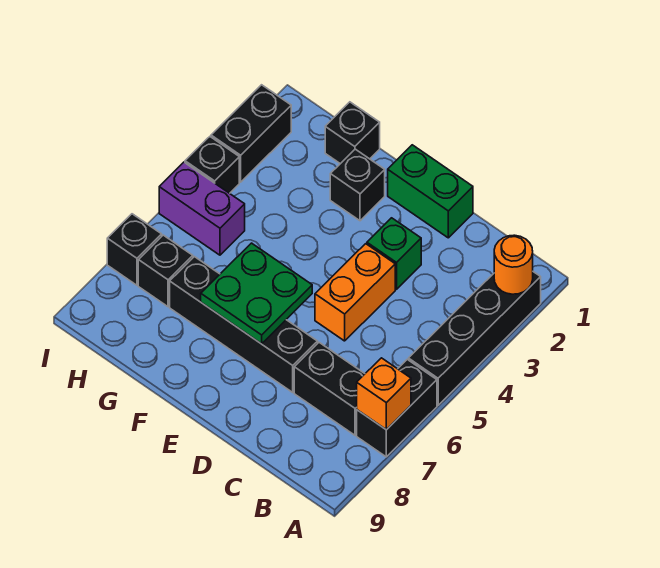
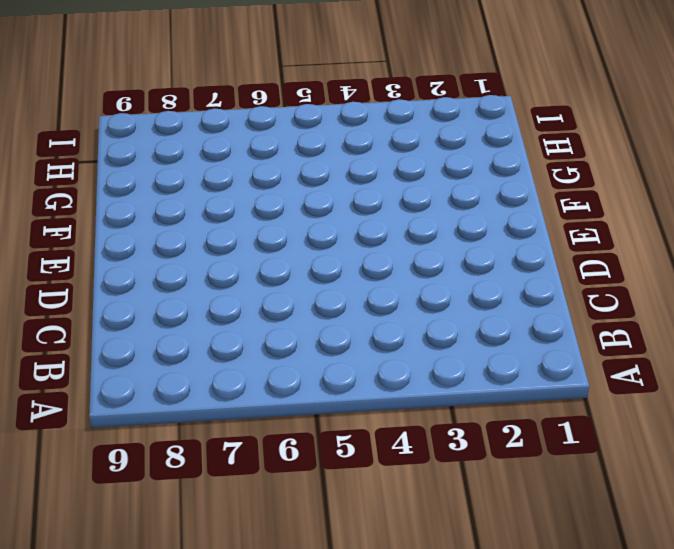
none -> black brick A2:A5 level 1
none -> black brick A6:A7 level 1
none -> black brick B7:C7 level 1

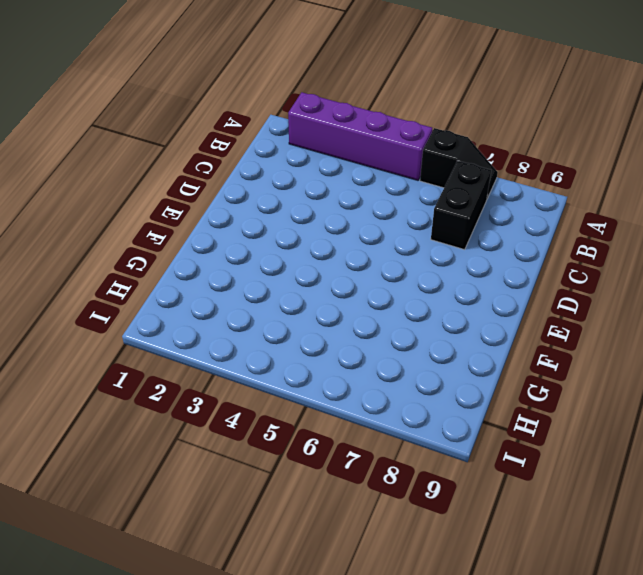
purple brick A2:A5 level 1 -> black brick A2:A5 level 1
black slope A6:A7 level 1 top 6 -> black brick A6:A7 level 1
none -> green brick D1:E1 level 1
none -> green brick D3 level 1
none -> orange brick D4:D5 level 1

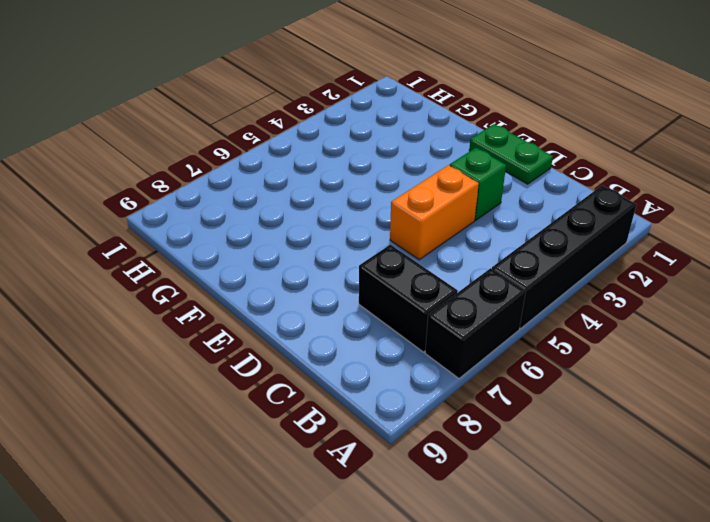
green plate D1:E1 level 1 -> green brick D1:E1 level 1
none -> black brick D7:G7 level 1
none -> black brick F2 level 1
none -> black brick G1 level 1

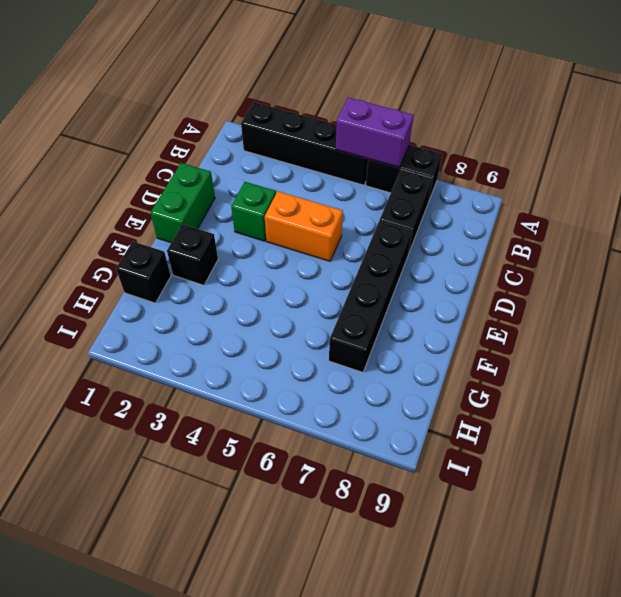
purple brick A5:A6 level 2 -> purple brick H5:I5 level 1
none -> black brick H7 level 1
none -> black brick I2:I3 level 1
none -> black brick I4 level 1

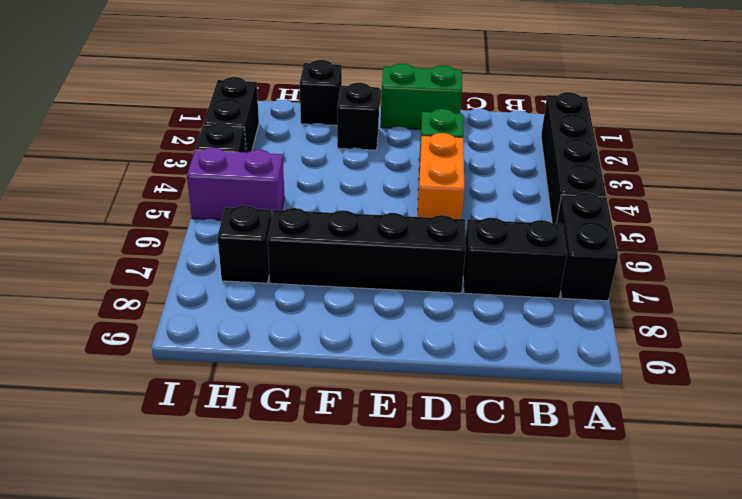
none -> black brick I7 level 1
none -> orange round brick A2 level 2
none -> orange brick A7 level 2

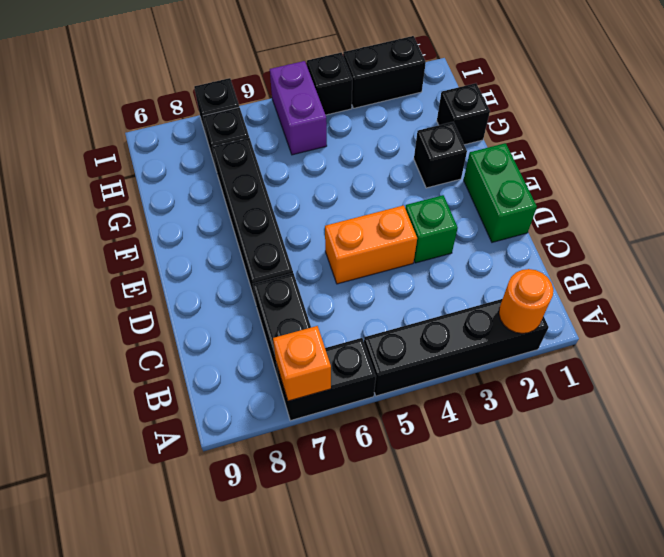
none -> green plate E6:F7 level 2

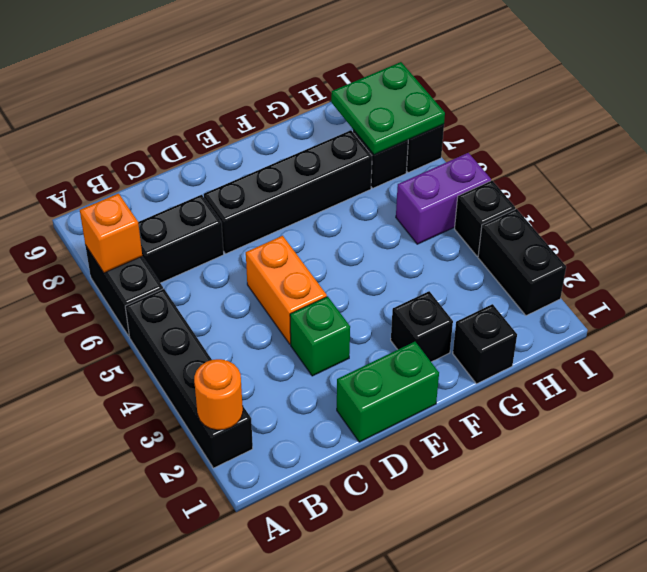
green plate H7:I8 level 2 -> green plate E6:F7 level 2

